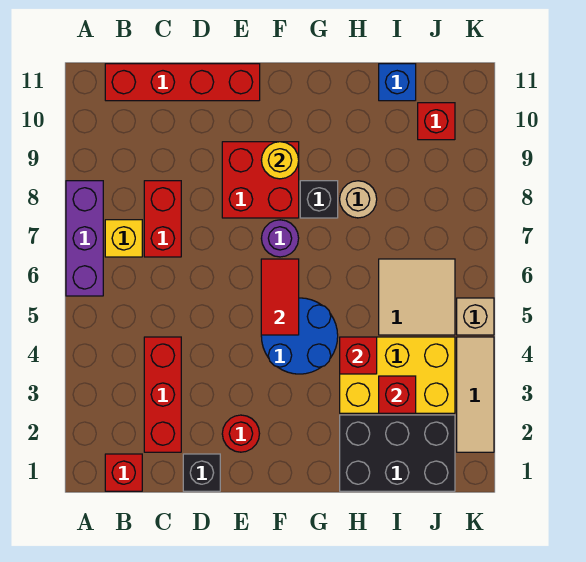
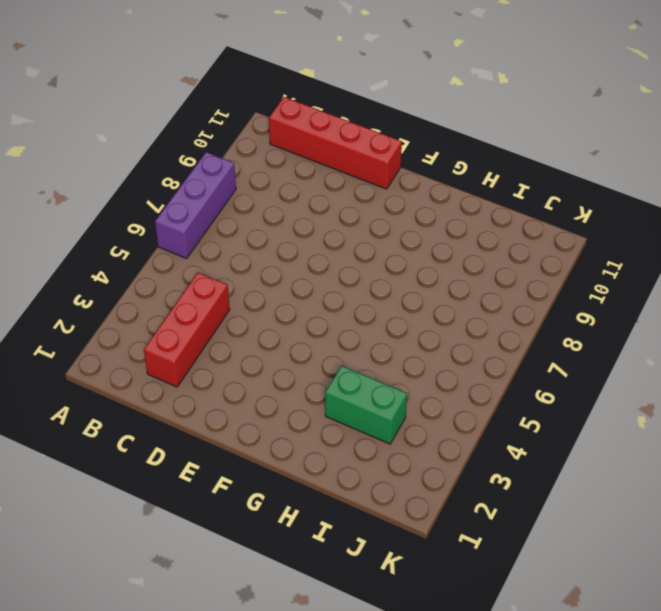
green brick H3:I3 level 1 -> yellow brick H3:J4 level 1
none -> red brick B1 level 1
none -> yellow brick B7 level 1
none -> red brick C7:C8 level 1

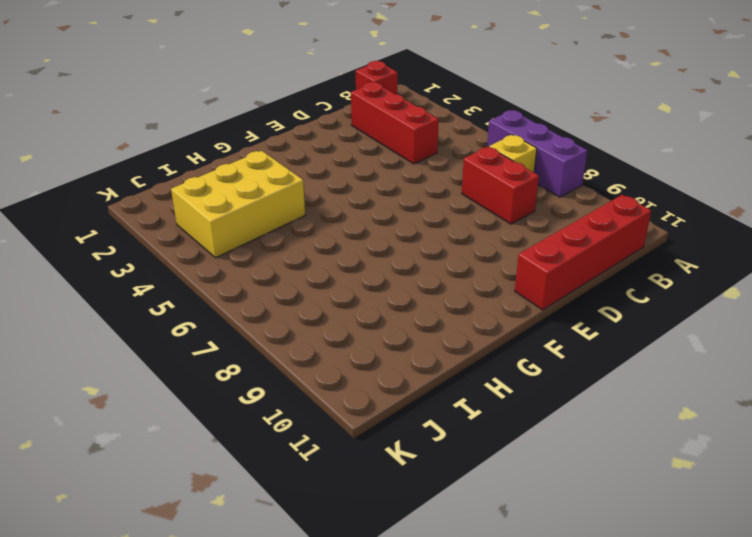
none -> black brick D1 level 1
none -> red round brick E2 level 1
none -> red brick E8:F9 level 1

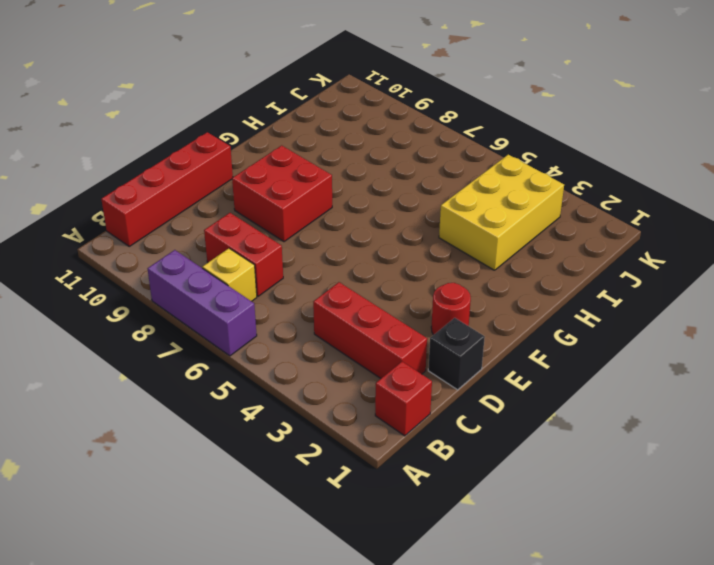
none -> blue round brick F4:G5 level 1
none -> purple round brick F7 level 1
none -> black brick G8 level 1

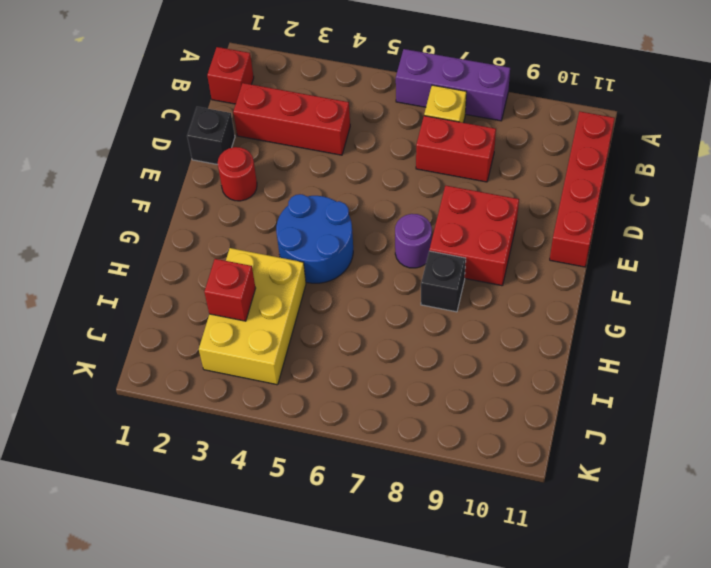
none -> black brick H1:J2 level 1
none -> tan round brick H8 level 1
none -> tan tile I5:J6 level 1

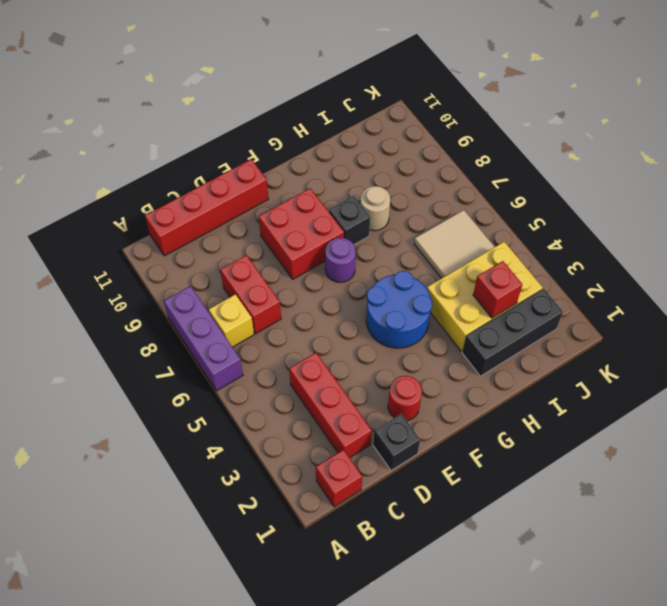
black brick H2:J2 level 1 -> black brick H1:J2 level 1
none -> blue brick I11 level 1
none -> red brick J10 level 1
none -> tan tile K2:K4 level 1

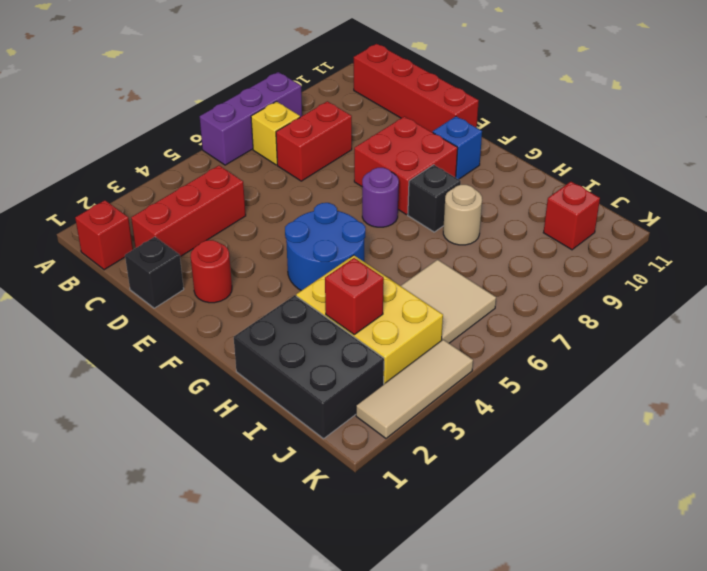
blue brick F10 level 1 -> blue brick I11 level 1
none -> tan brick K5 level 1
none -> red tile F5:F6 level 2
none -> yellow round brick F9 level 2

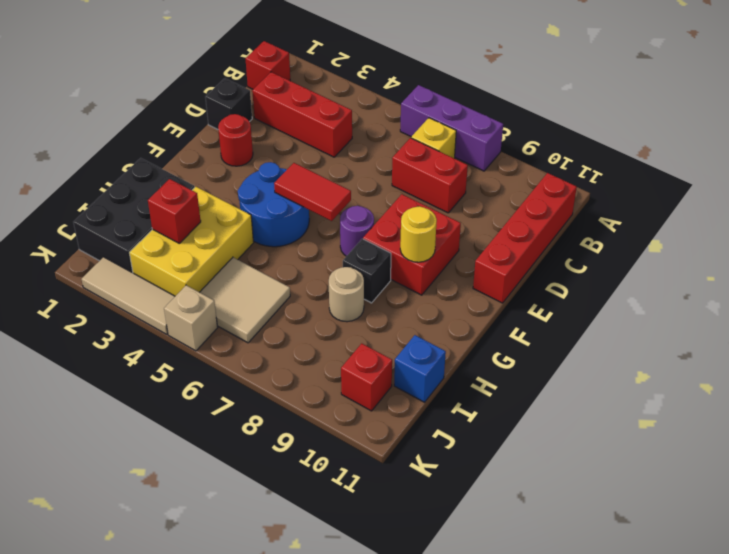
none -> red brick H4 level 2

